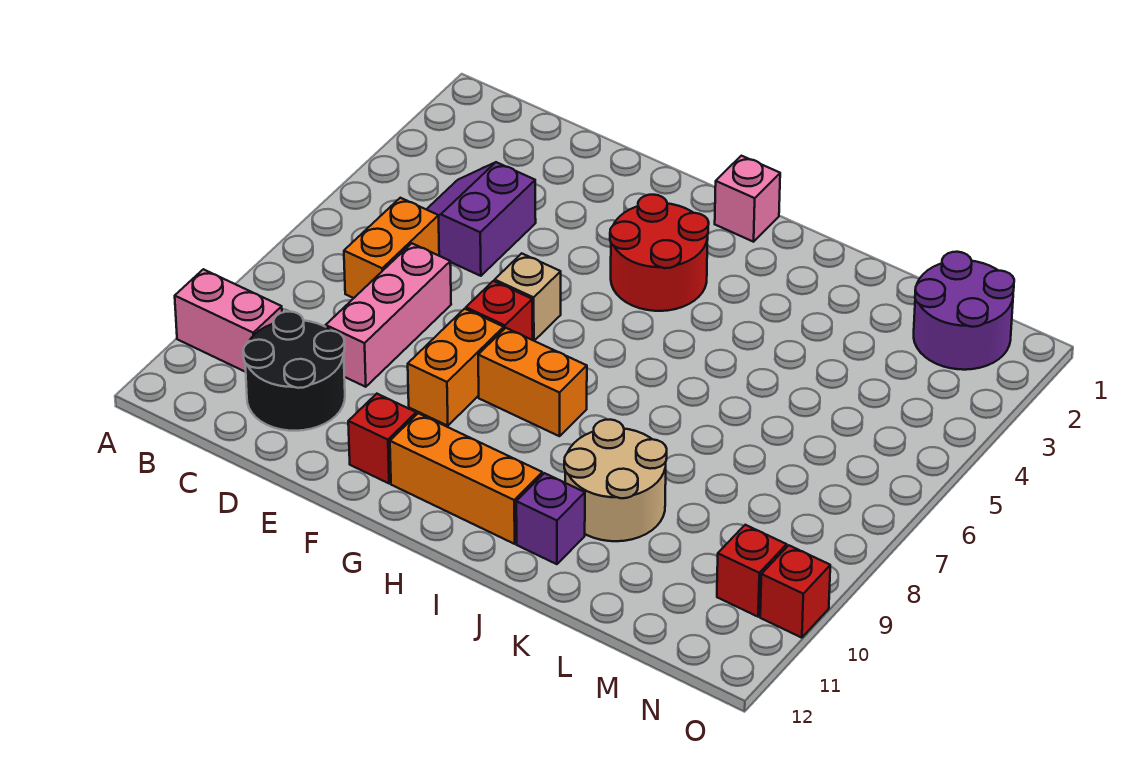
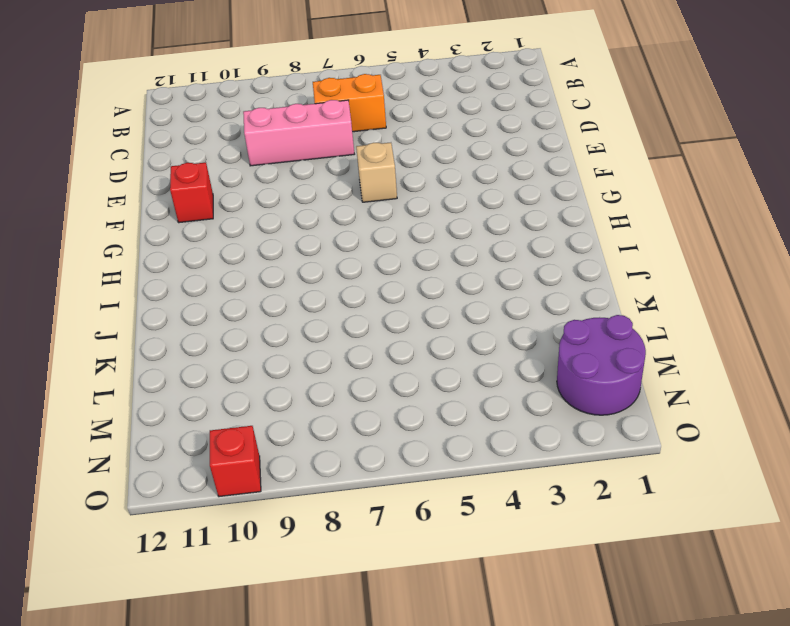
none -> pink brick A10:B10 level 1
none -> purple slope C4:D5 level 1 top D
none -> black round brick C10:D11 level 1

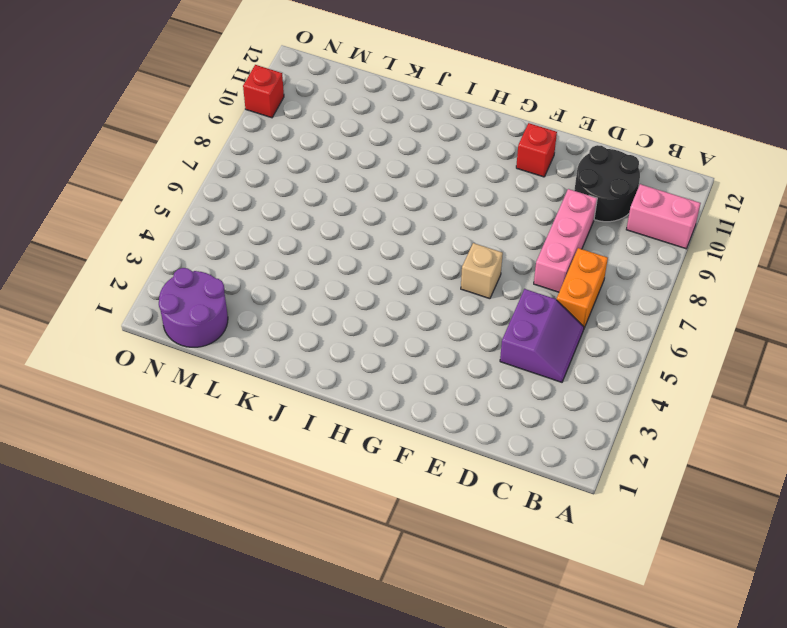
none -> red brick F7 level 1
none -> orange brick F8:F9 level 1
none -> red round brick G3:H4 level 1

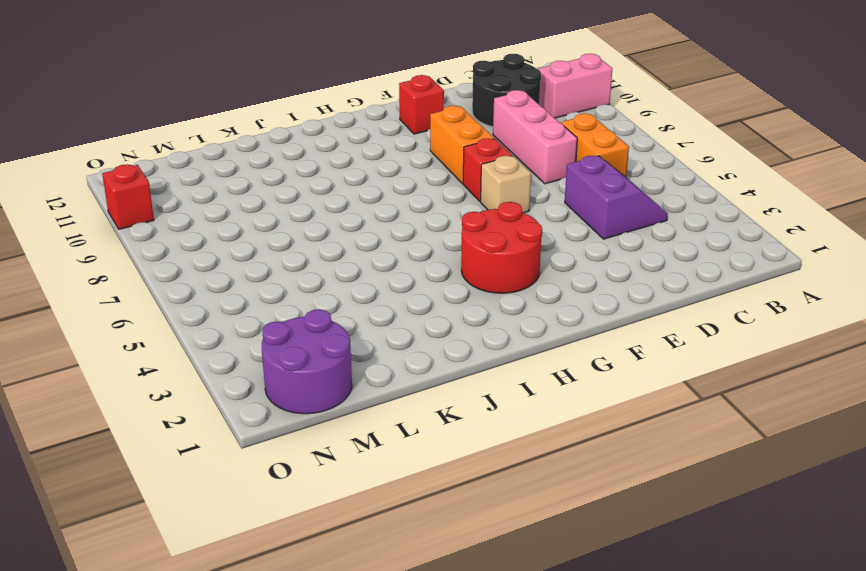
none -> orange brick G8:H8 level 1
none -> orange brick G11:I11 level 1
none -> pink brick H1 level 1

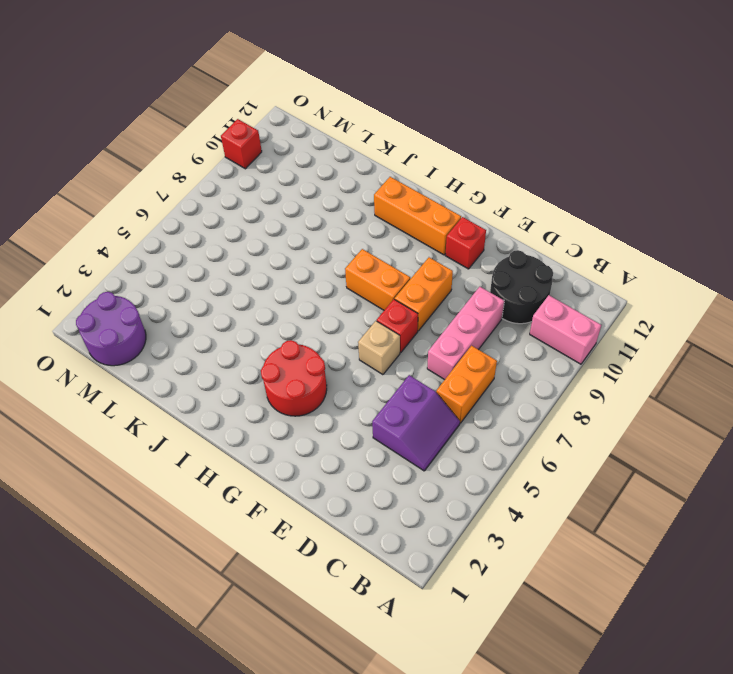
none -> pink brick H1 level 1
none -> tan round brick J9:K10 level 1
none -> purple brick J11 level 1

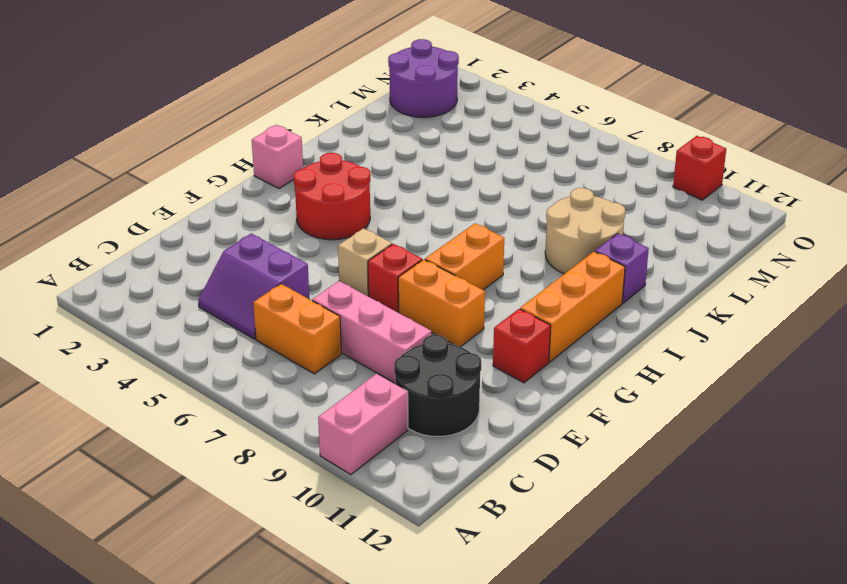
none -> red brick N10 level 1

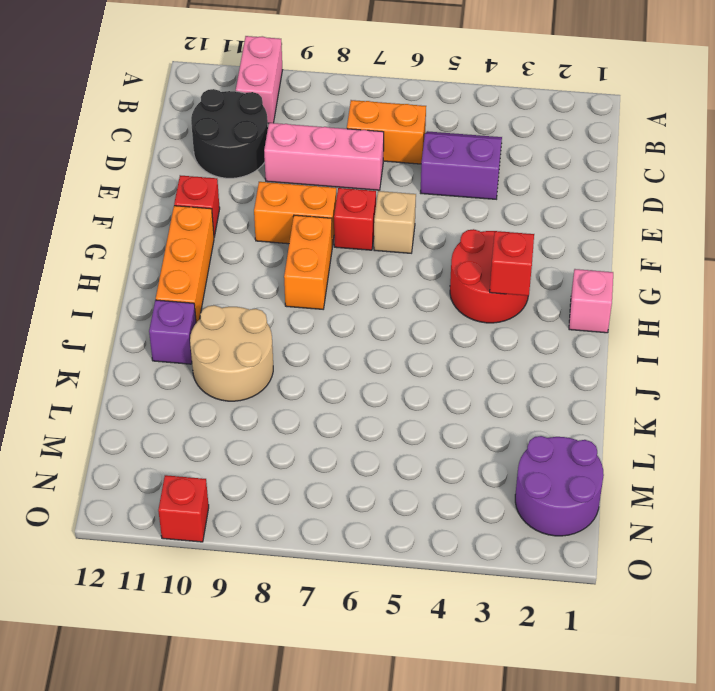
red brick H3 level 2 -> red brick N10 level 1

